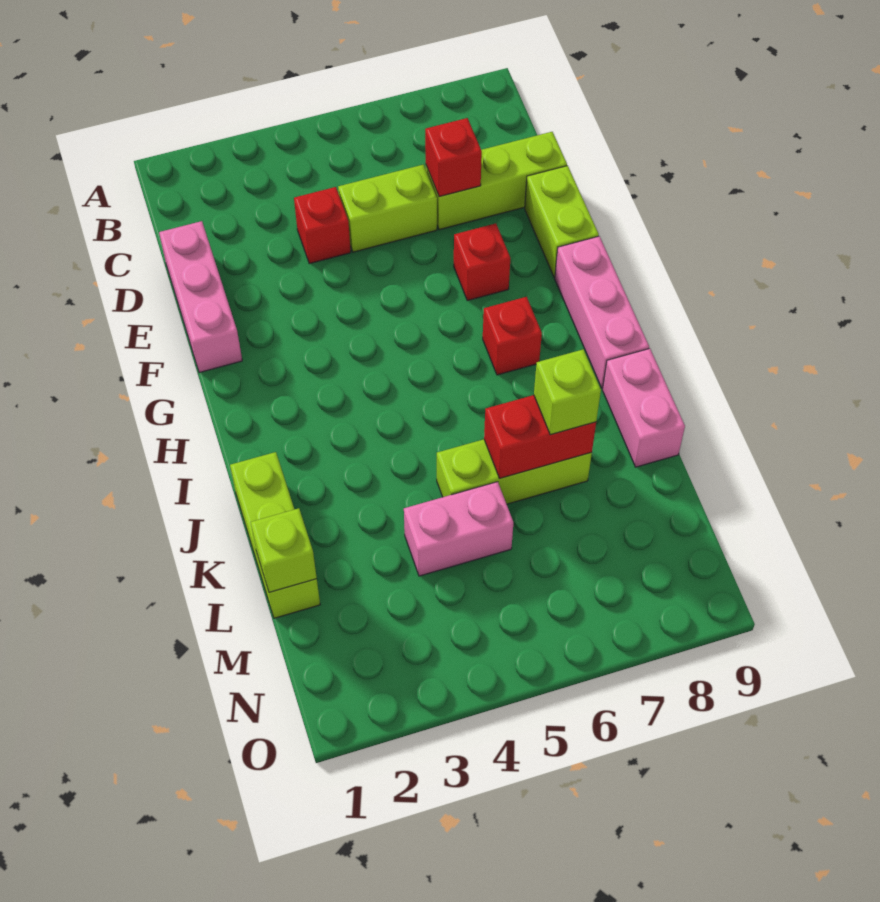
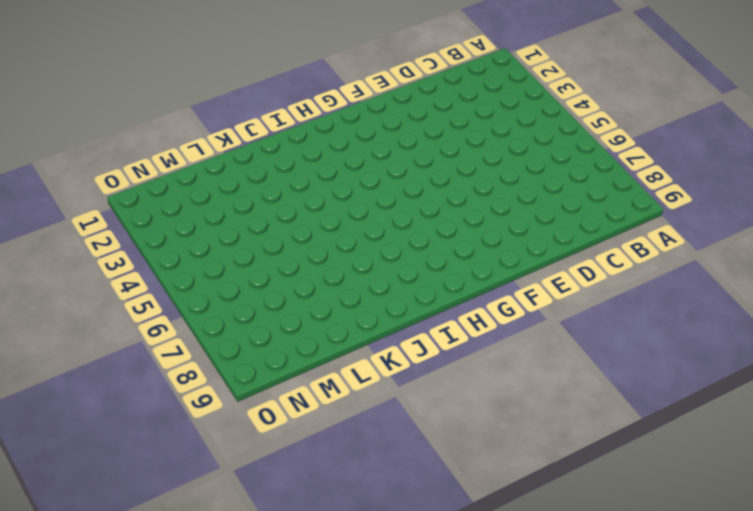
none -> pink brick D1:F1 level 1
none -> red brick D4 level 1
none -> lime brick D5:D6 level 1

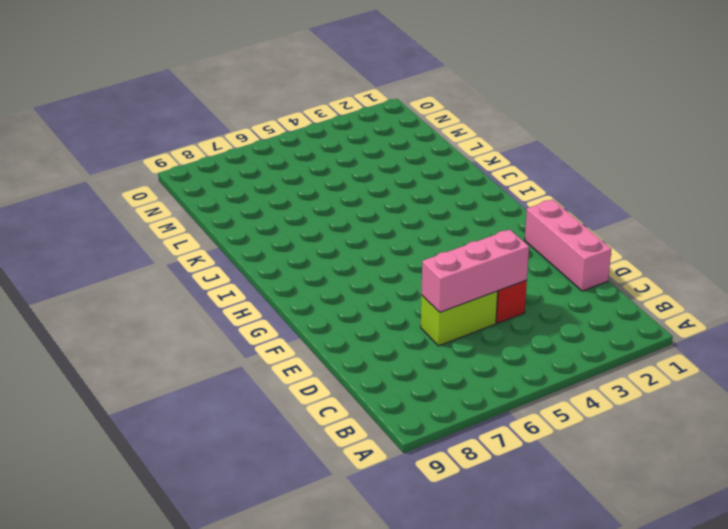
pink brick D4:D6 level 2 -> pink brick G9:I9 level 1
none -> lime brick D7:D9 level 1
none -> lime brick E9:F9 level 1
none -> red brick F7 level 1

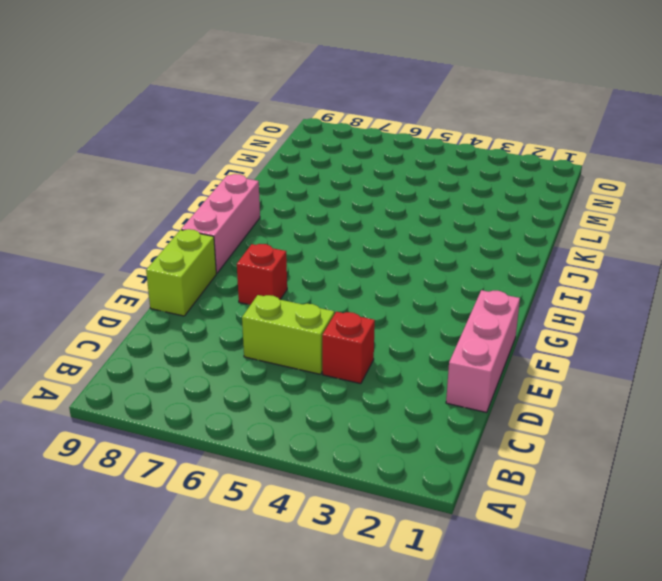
none -> lime brick D7:D9 level 1
none -> red brick H7 level 1
none -> lime brick J1:L1 level 1

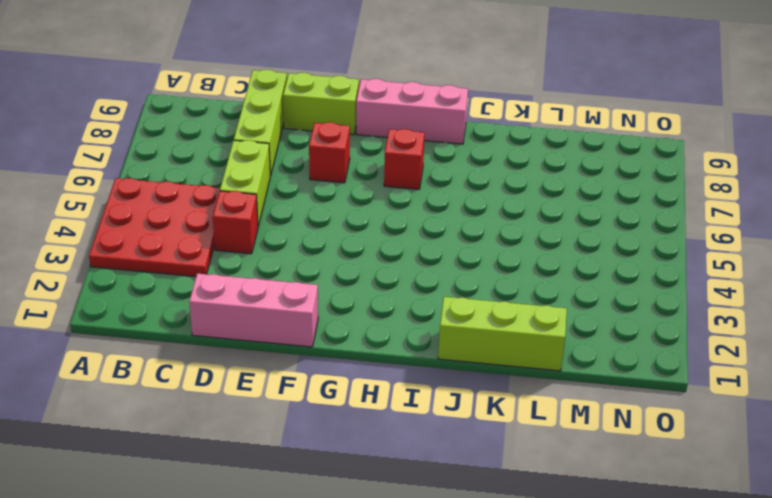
red plate A3:C5 level 1 -> none
none -> pink brick J9:K9 level 1
none -> lime brick K5:K7 level 1
none -> pink brick L4:L5 level 1

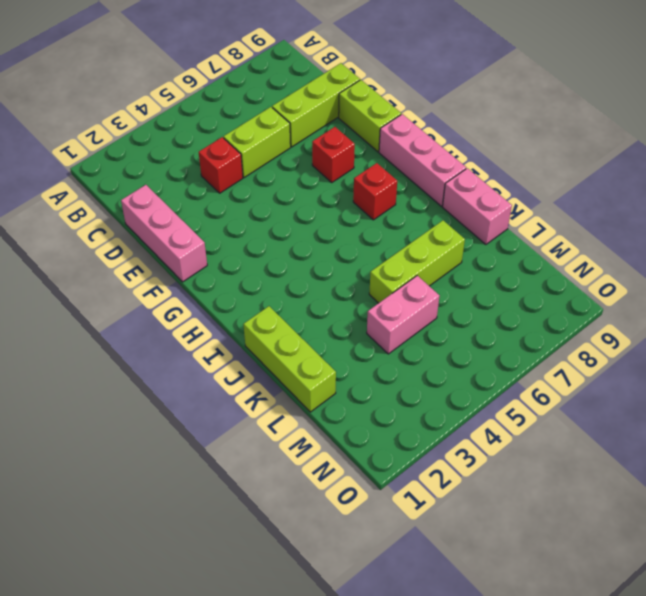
none -> red brick D7 level 2
none -> red brick K6:K7 level 2
none -> lime brick L1 level 2

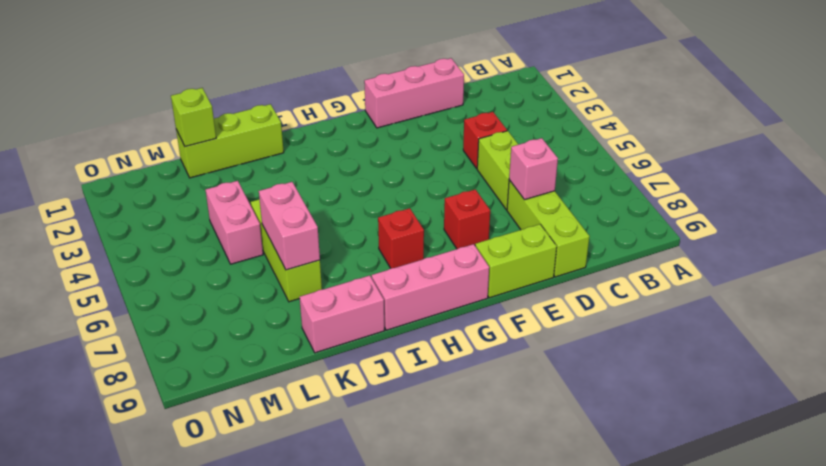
pink brick D7 level 2 -> red brick D7 level 2
pink brick K6:K7 level 2 -> red brick K6:K7 level 2
none -> lime brick K7 level 3

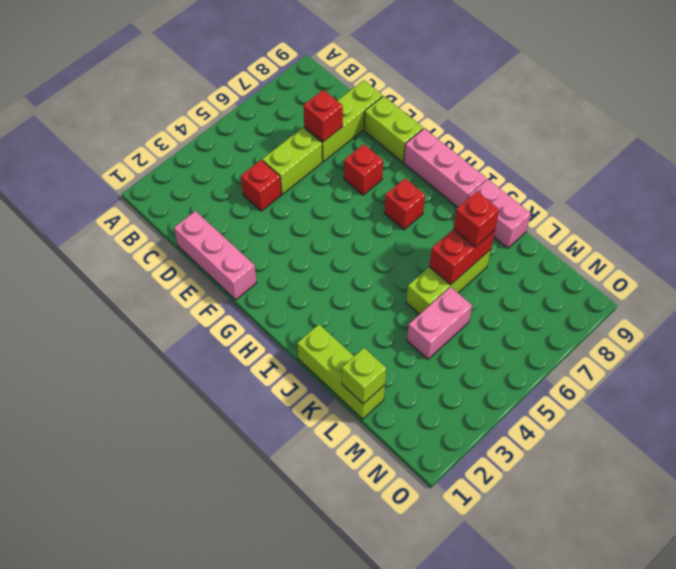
red brick K7 level 3 -> lime brick K7 level 3

